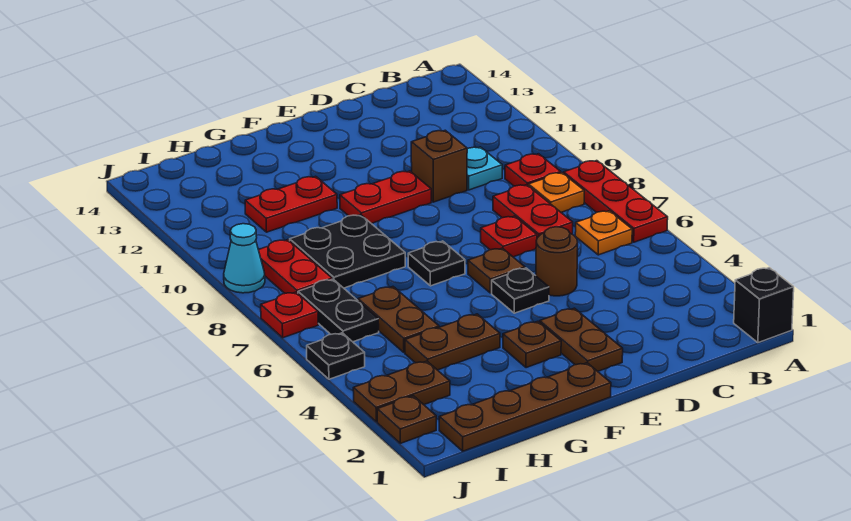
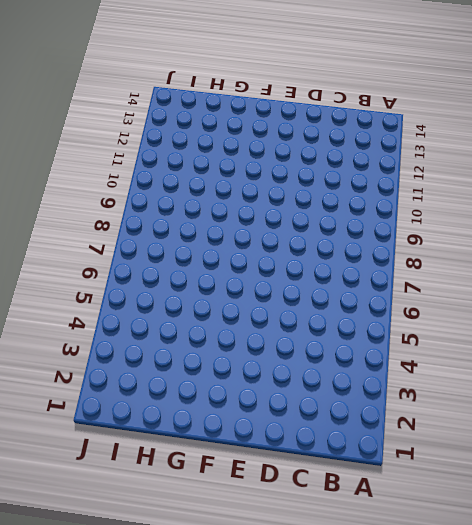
none -> black brick A1 level 1
none -> red plate A6:A8 level 1
none -> orange plate B6 level 1

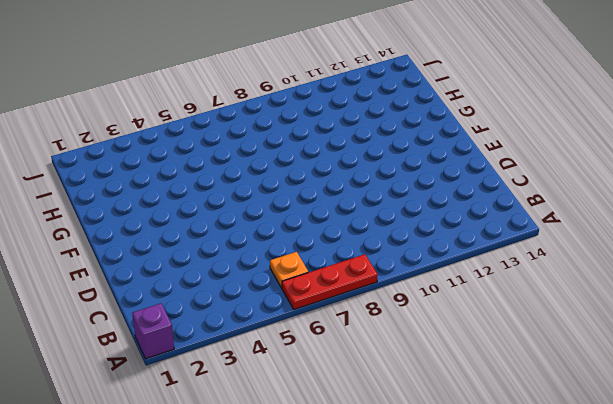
purple brick A1 level 1 -> black brick A1 level 1
none -> orange plate B8 level 1
none -> red plate B9 level 1
none -> red plate C7:C8 level 1

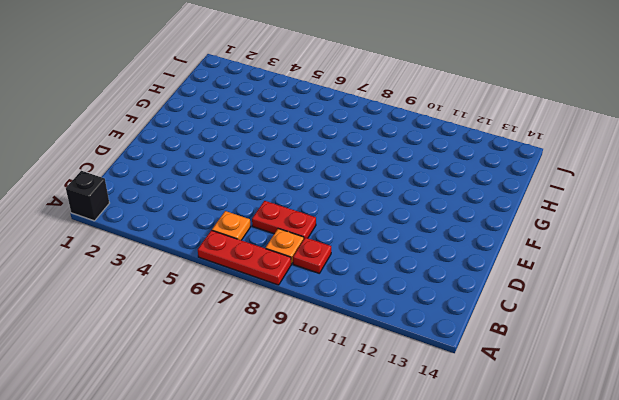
none -> cyan plate C10 level 1
none -> brown round brick D5 level 1
none -> red plate D7 level 1

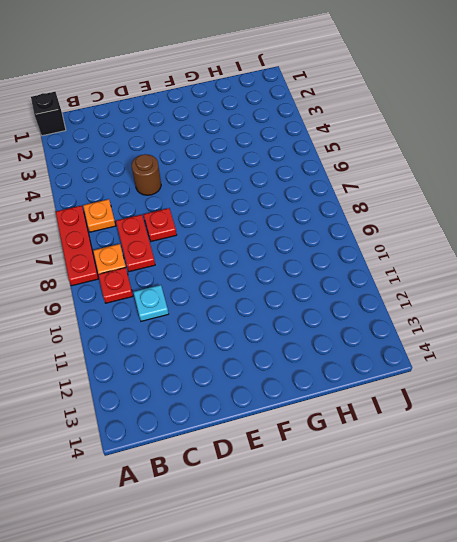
none -> brown brick D10 level 1
none -> brown plate E2:E3 level 1
none -> black plate E5 level 1

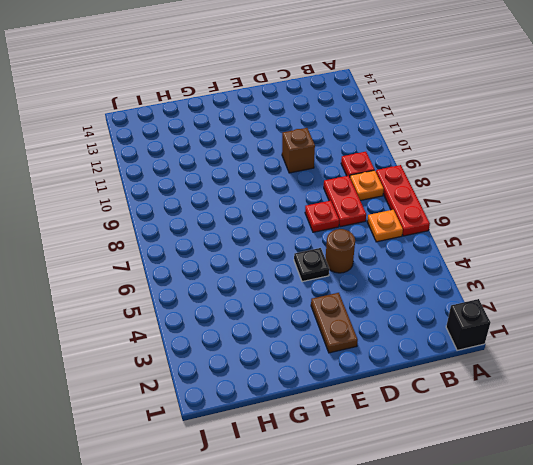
none -> cyan plate C10 level 1
none -> brown plate E6 level 1
none -> red plate E10:F10 level 1

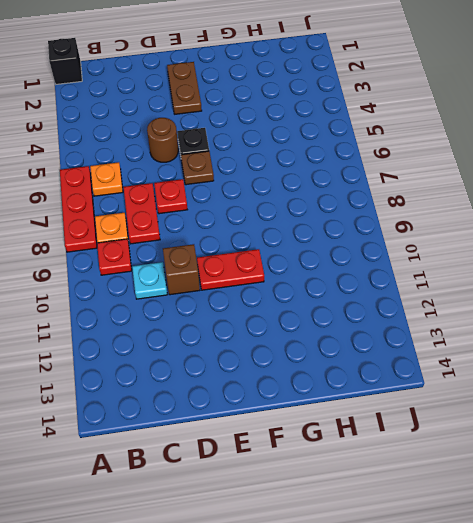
none -> brown plate F1:I1 level 1
none -> brown plate F3 level 1
none -> black plate F7 level 1

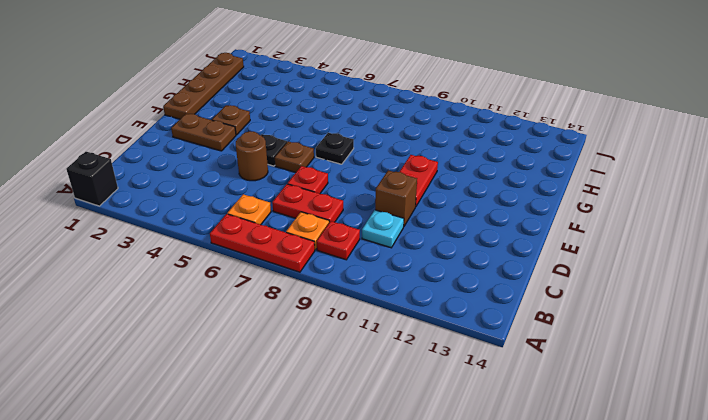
none -> brown plate G4:H4 level 1
none -> black plate G8:H9 level 1
none -> red plate G11:H11 level 1

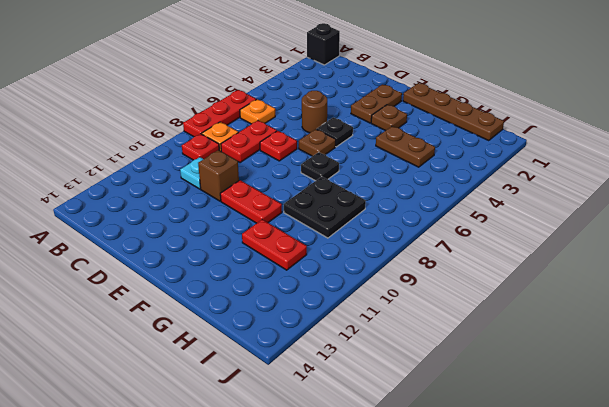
none -> brown plate H5:H6 level 1
none -> brown plate I3:J3 level 1
none -> black plate I6:I7 level 1

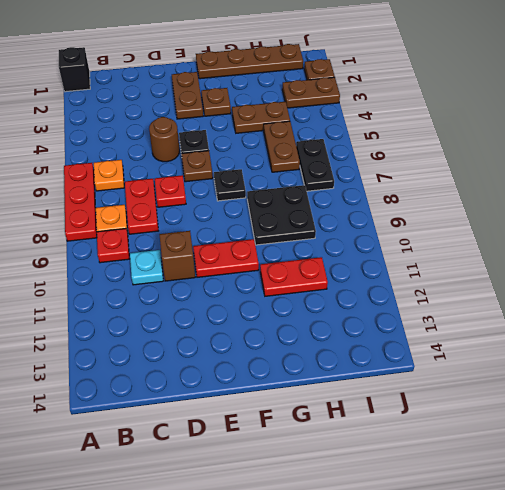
none -> red plate I8:I9 level 1
none -> black plate J5 level 1
none -> red plate J7 level 1

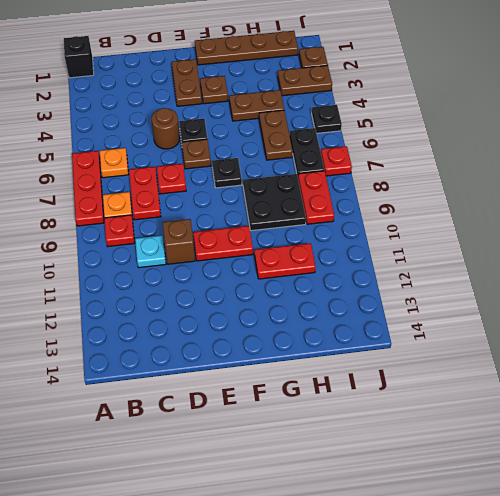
none -> cyan cone J9 level 1

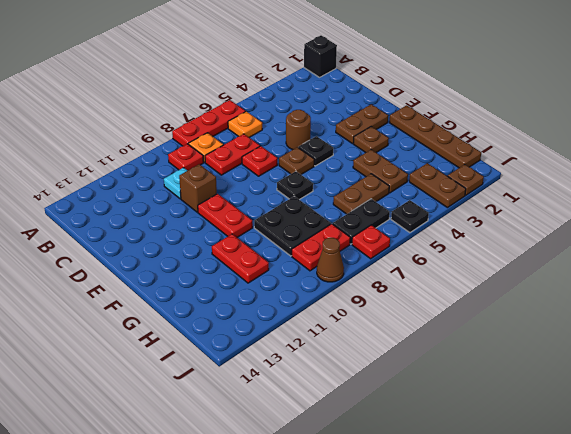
brown cone J9 level 1 -> cyan cone J9 level 1

